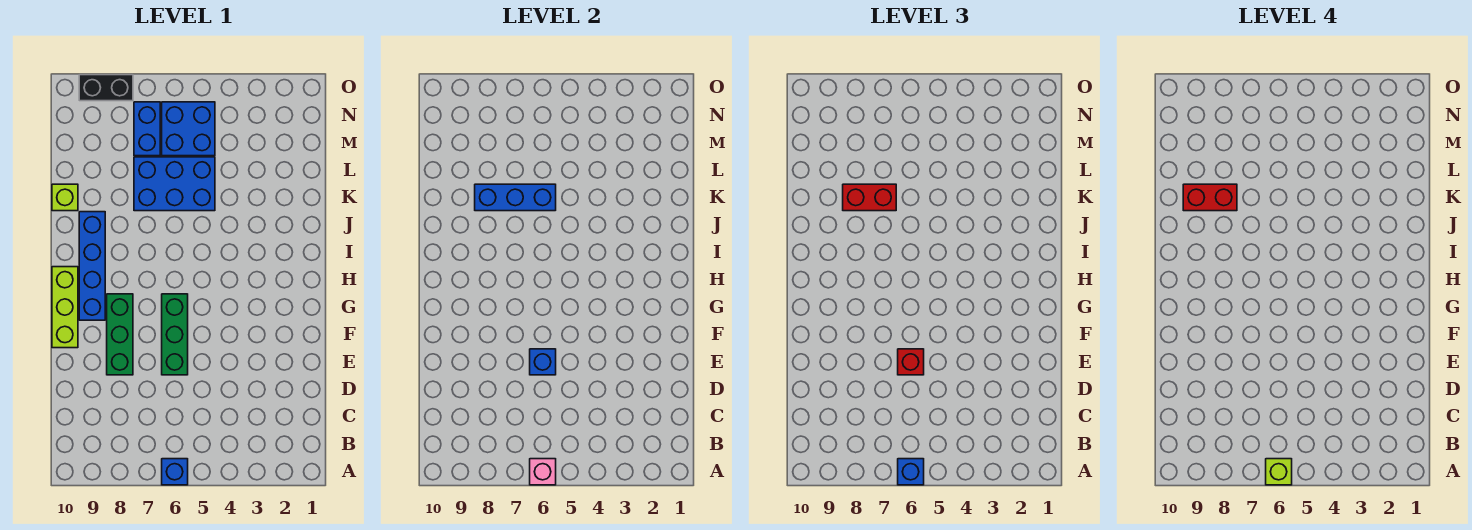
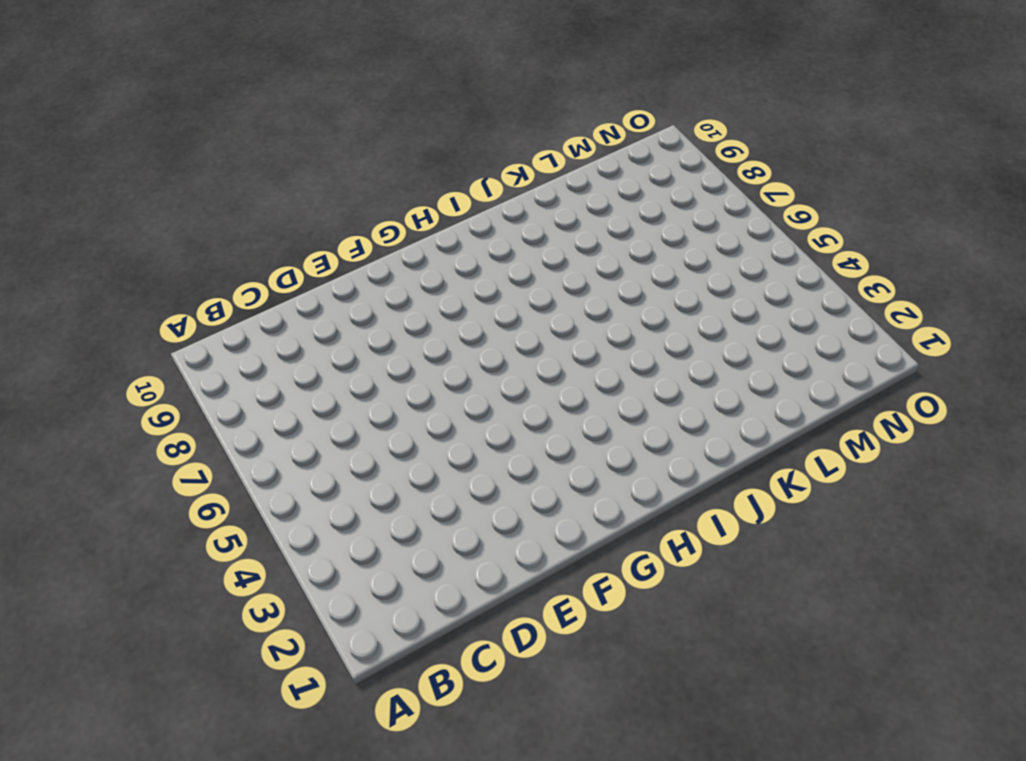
none -> blue brick A6 level 1
none -> green brick E6:G6 level 1
none -> green brick E8:G8 level 1

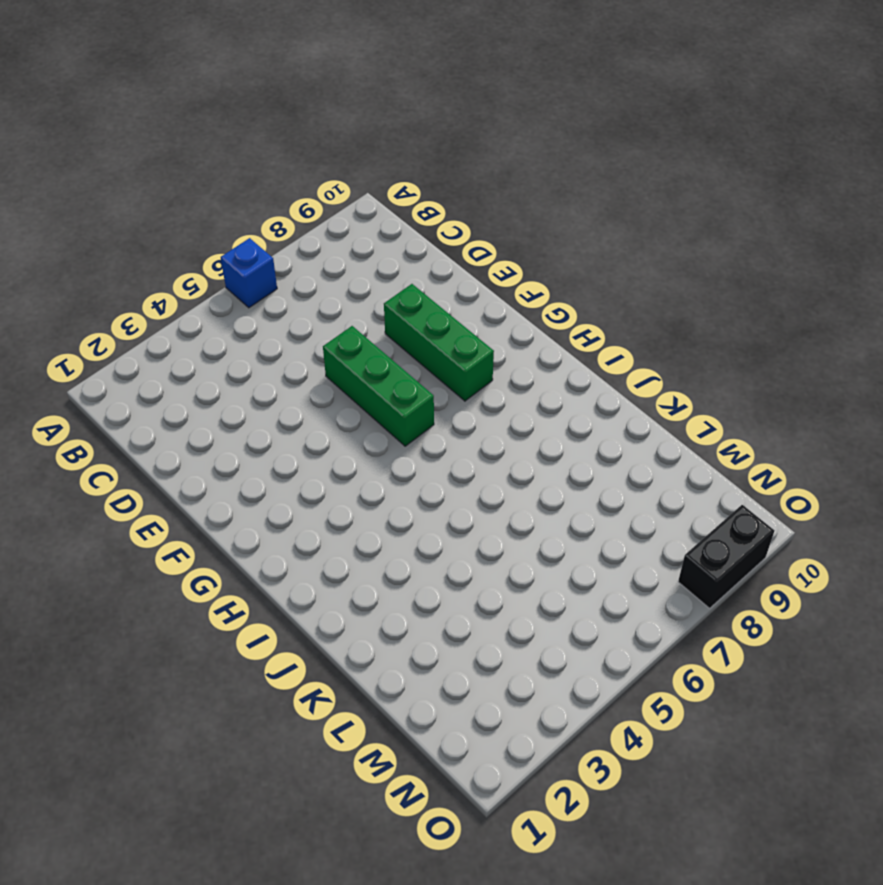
none -> lime brick F10:H10 level 1
none -> blue brick G9:J9 level 1
none -> blue brick K5:L7 level 1

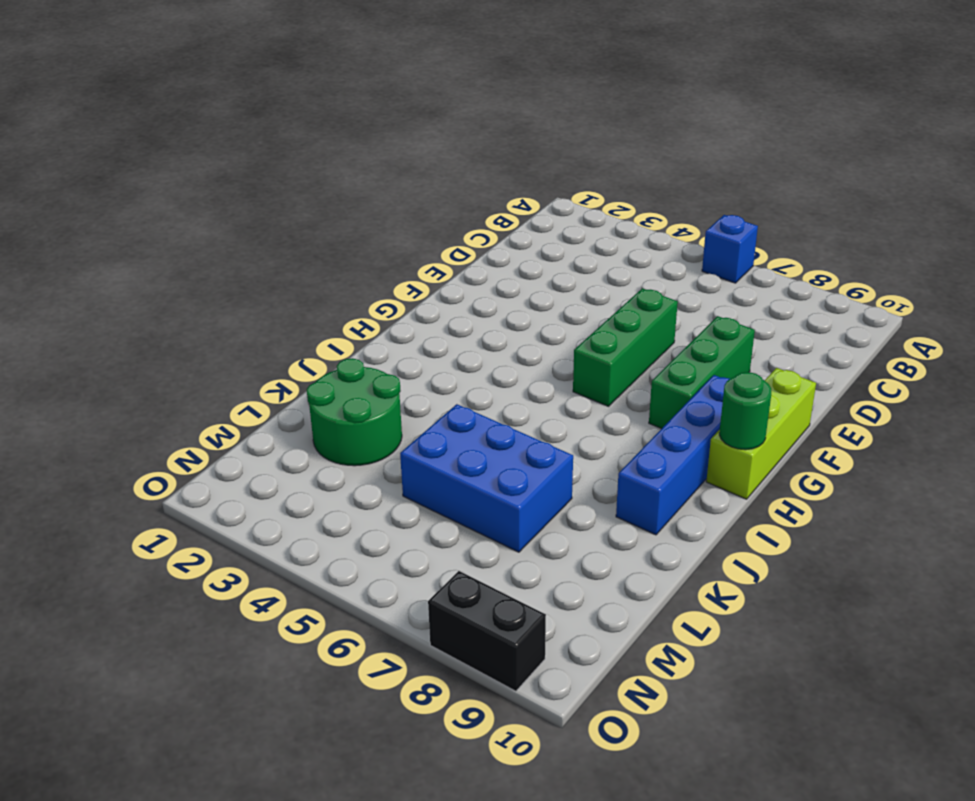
green round brick H10 level 2 -> none
green round brick K2:L3 level 1 -> none
none -> lime brick K10 level 1
none -> blue brick M5:N6 level 1
none -> blue brick M7:N7 level 1

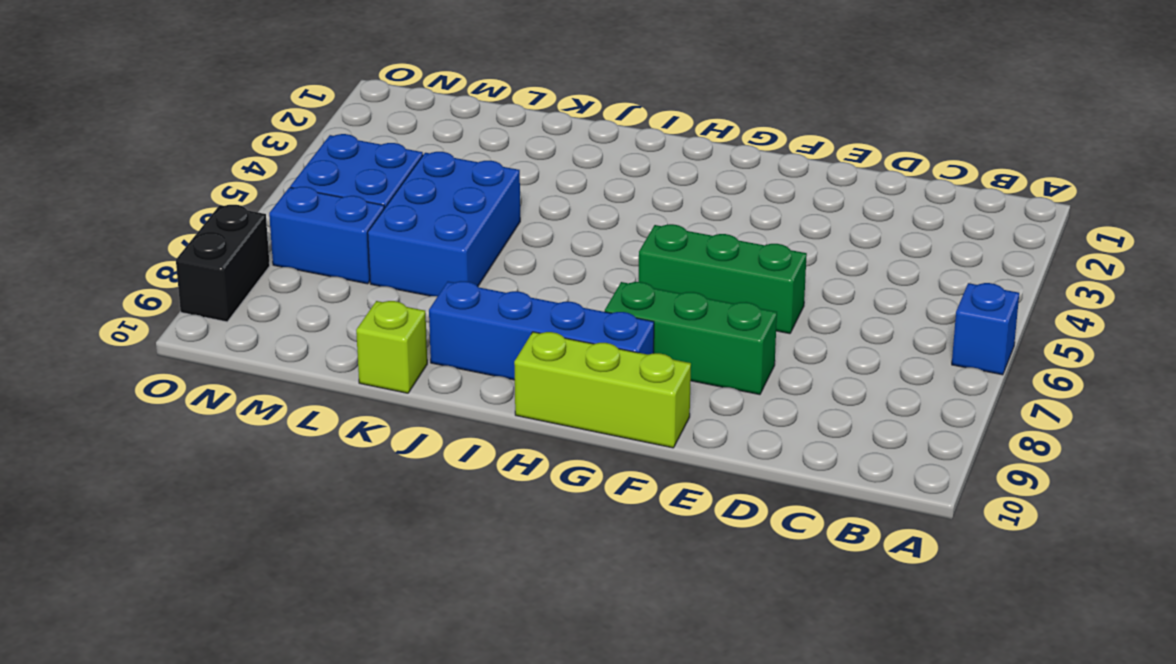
none -> pink brick A6 level 2
none -> blue brick E6 level 2
none -> blue brick K6:K8 level 2

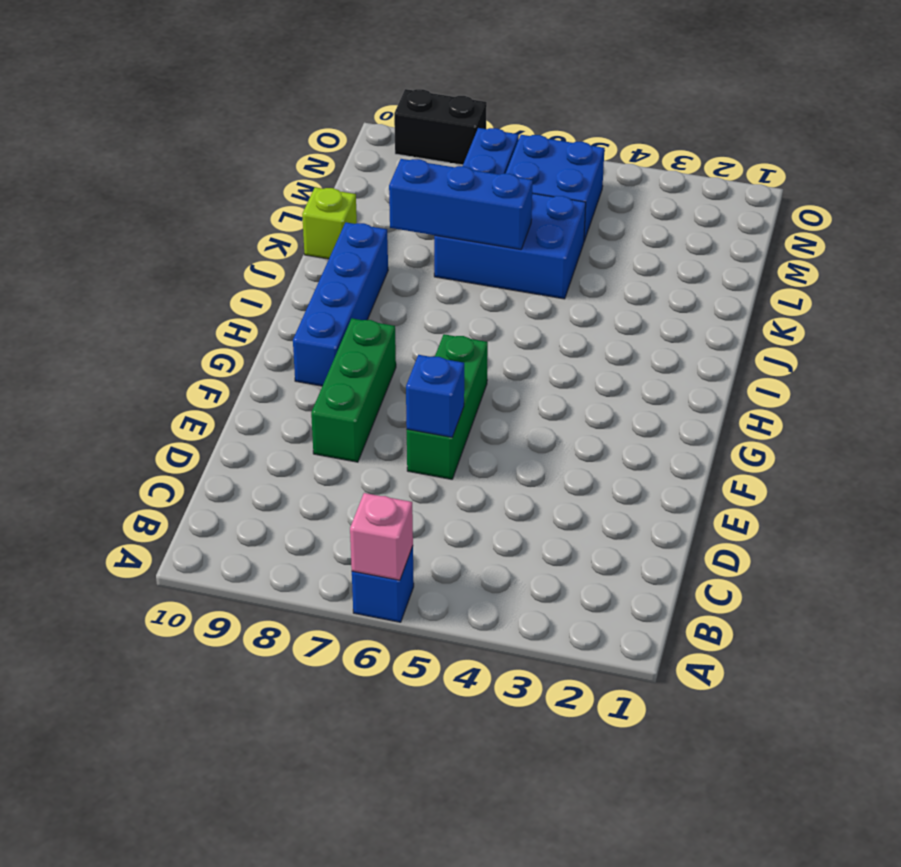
none -> lime brick F10:H10 level 1
none -> blue brick A6 level 3
none -> red brick E6 level 3

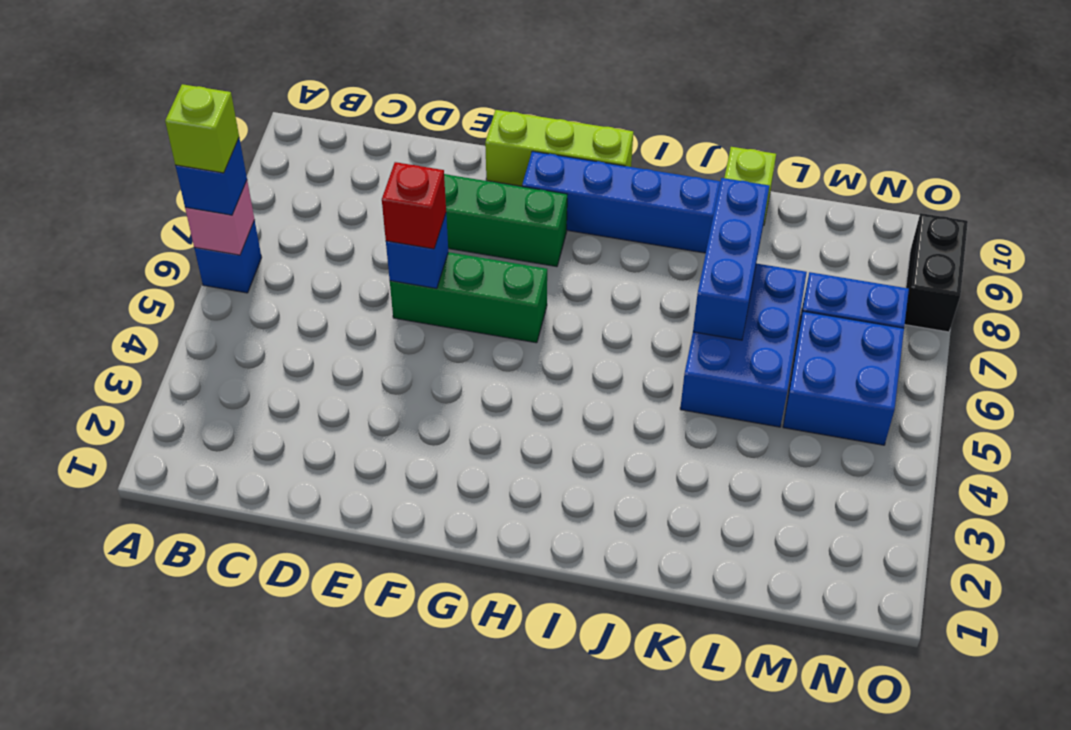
none -> red brick K7:K8 level 3
none -> red brick K8:K9 level 4

